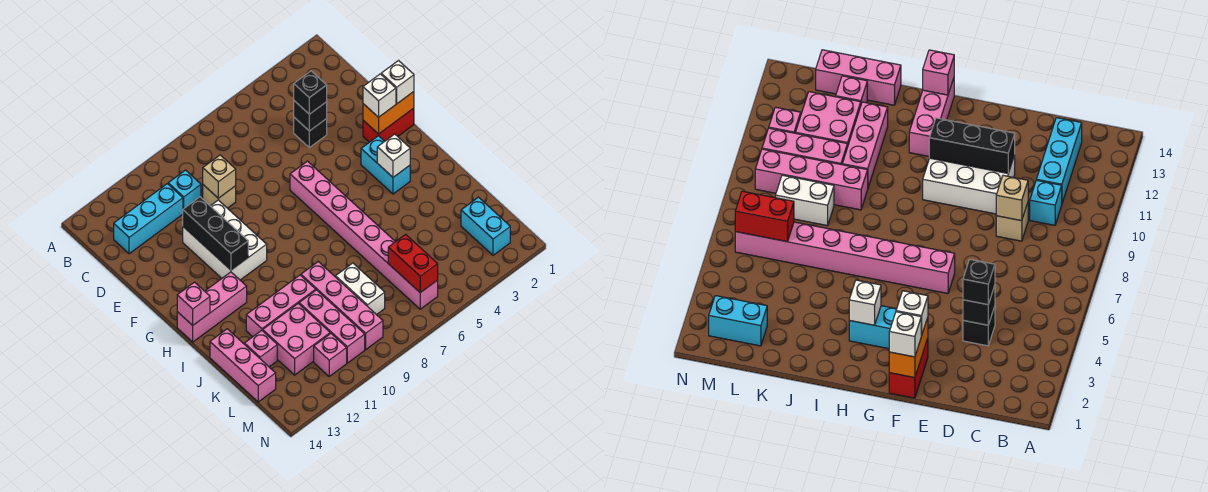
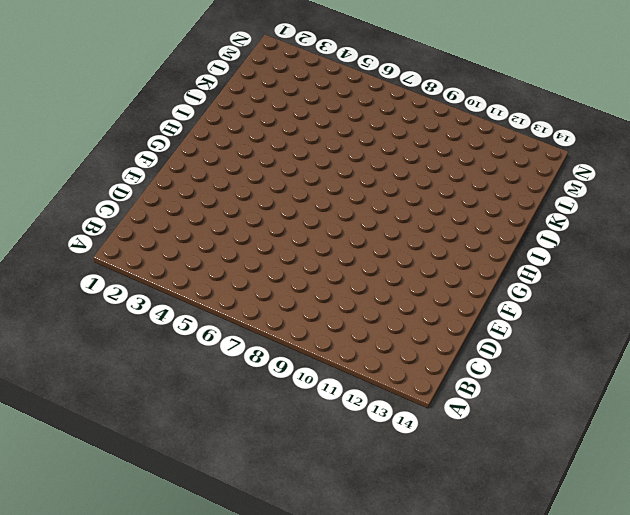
none -> cyan brick C10 level 1
none -> cyan brick C11:C13 level 1
none -> black brick D4 level 1

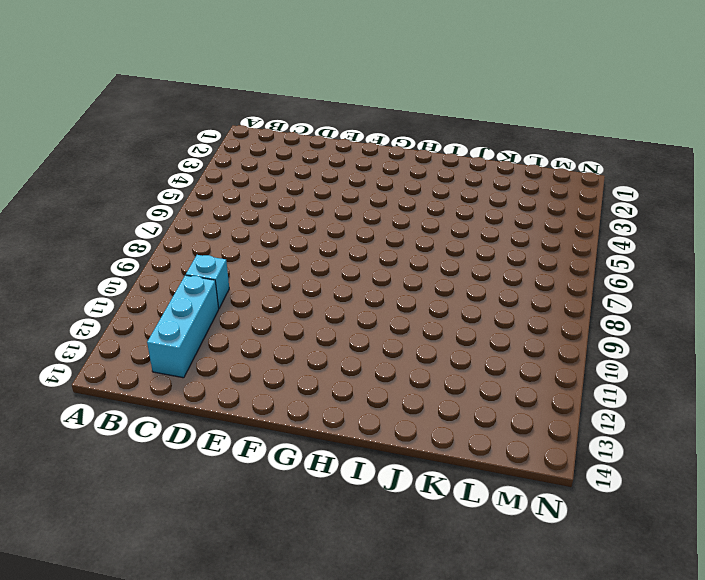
none -> black brick D4 level 1
none -> tan brick D9 level 1
none -> white brick E10:G11 level 1

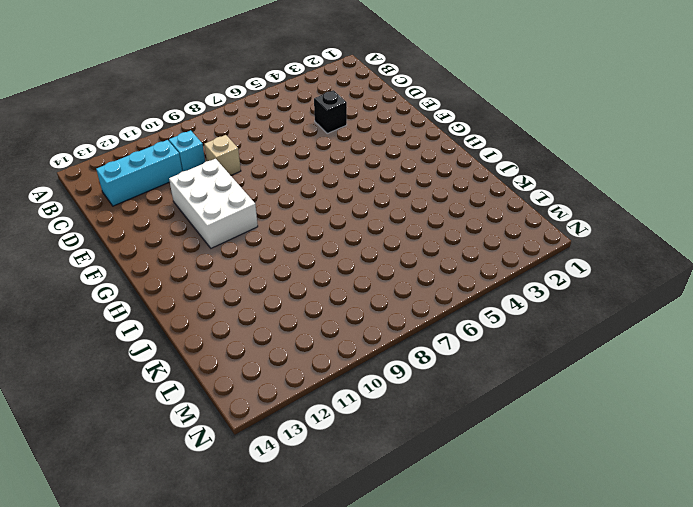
none -> red brick F1:F2 level 1
none -> pink brick F6:M6 level 1
none -> cyan brick G3:H3 level 1

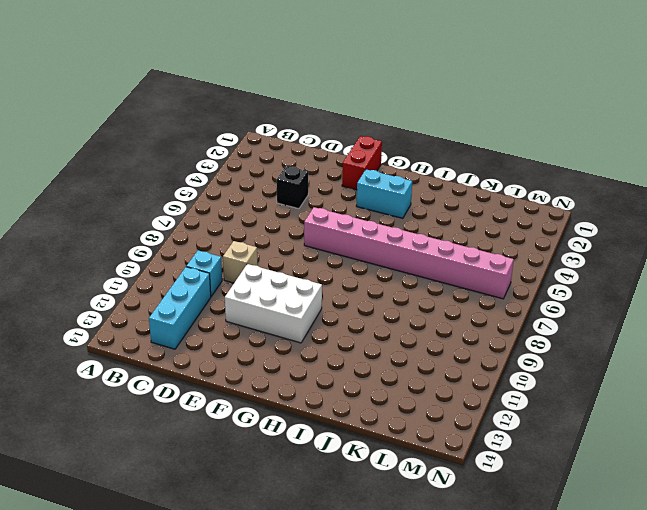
none -> pink brick H12:H14 level 1
none -> pink brick J9:M9 level 1
none -> pink brick J10:J12 level 1

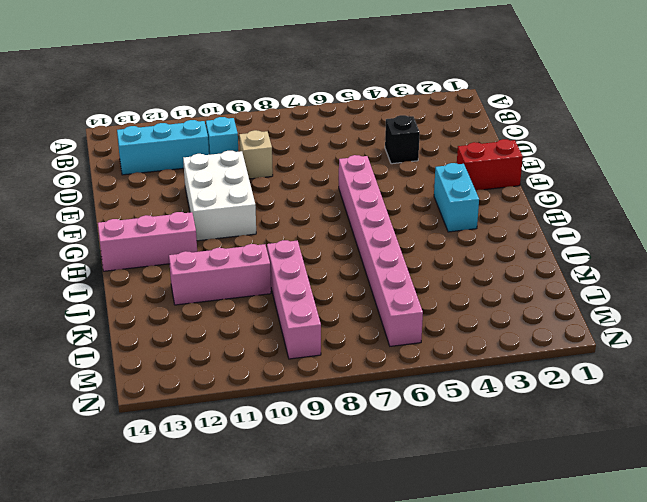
none -> pink brick J14:L14 level 1
none -> white brick K8:L8 level 1
none -> pink brick K10:M10 level 1

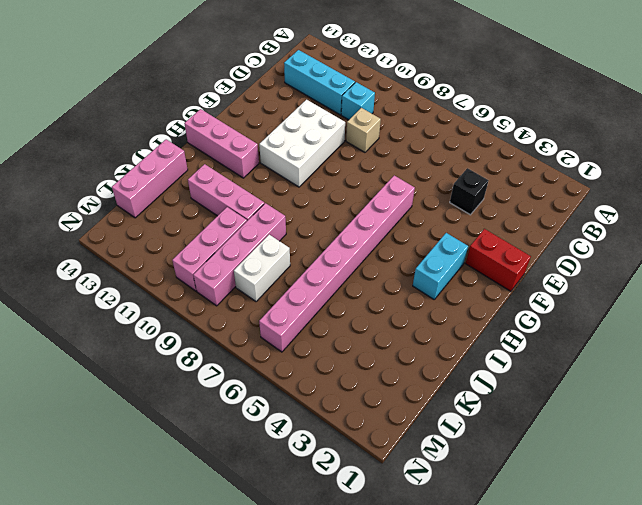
none -> pink brick K11:L12 level 1
none -> pink brick K13 level 1
none -> cyan brick L2:M2 level 1

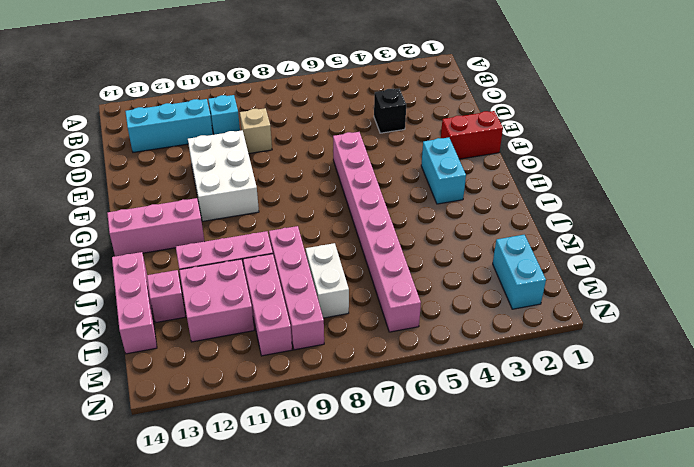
none -> pink brick M11 level 1
none -> black brick D4 level 2
none -> tan brick D9 level 2

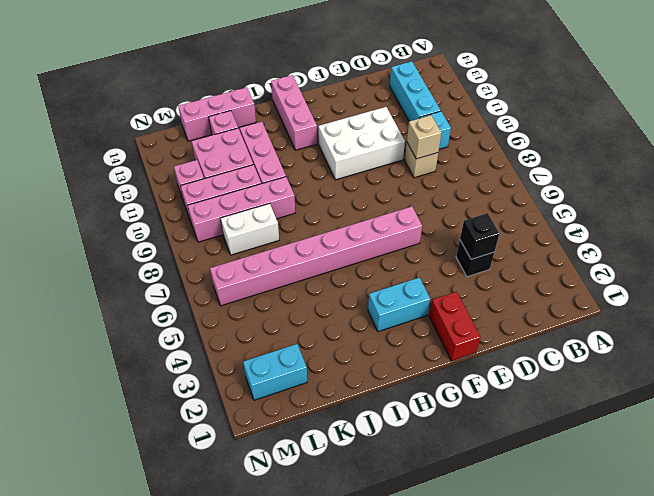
none -> black brick E11:G11 level 2
none -> orange brick F1:F2 level 2
none -> white brick H3 level 2

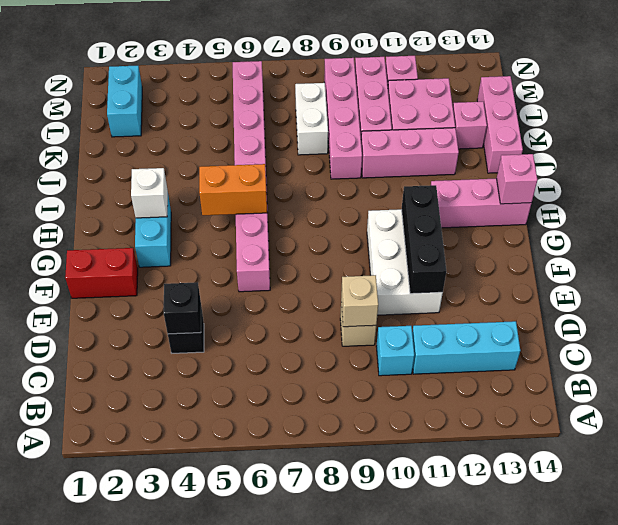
orange brick H5:H6 level 2 -> orange brick F1:F2 level 2
none -> red brick L6:M6 level 2
none -> black brick D4 level 3
none -> white brick F1 level 3

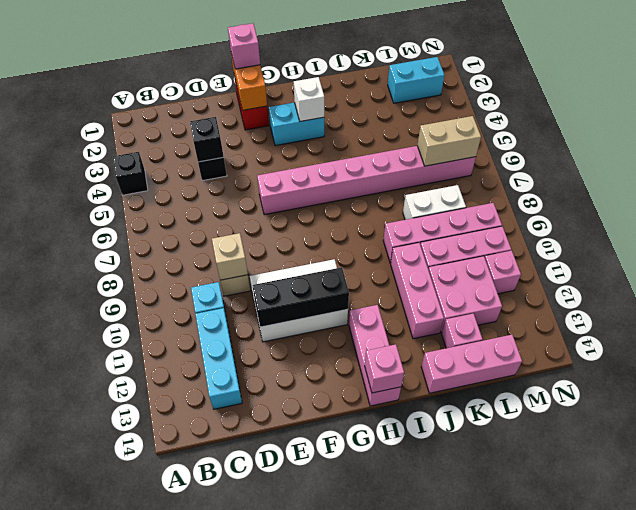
black brick A4 level 1 -> black brick D4 level 3
pink brick F1 level 3 -> white brick F1 level 3
tan brick L6:M6 level 2 -> red brick L6:M6 level 2
none -> white brick F2 level 3

